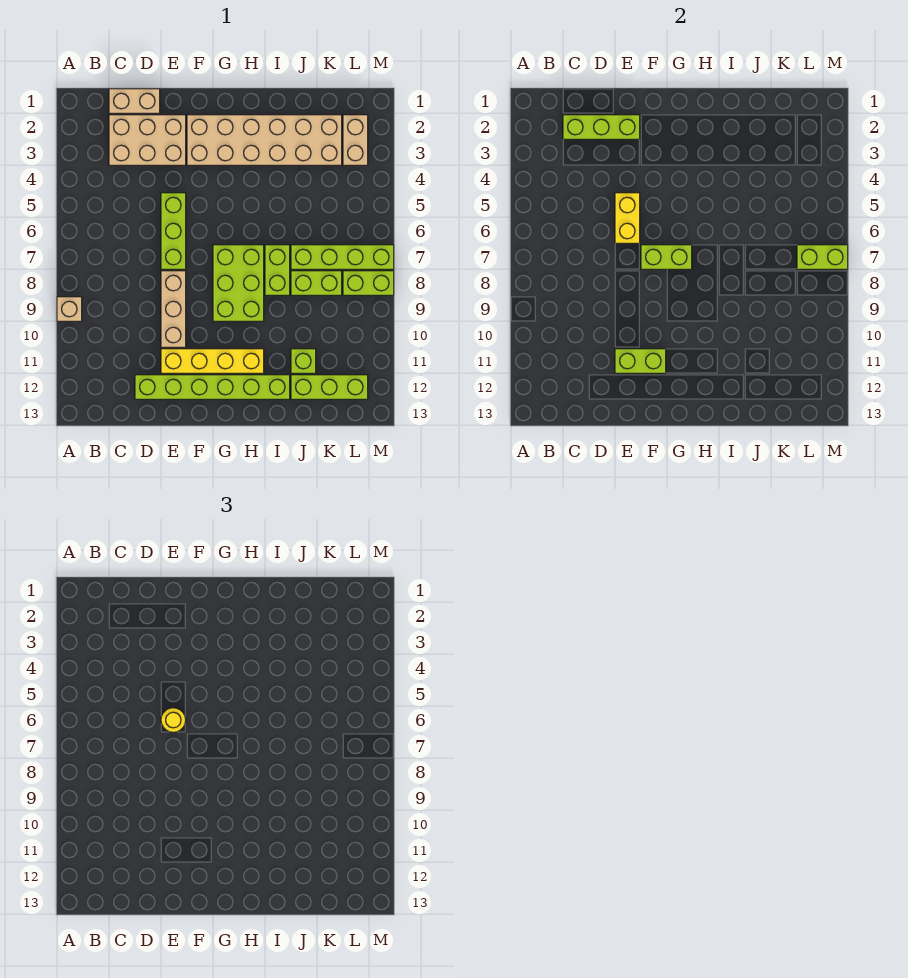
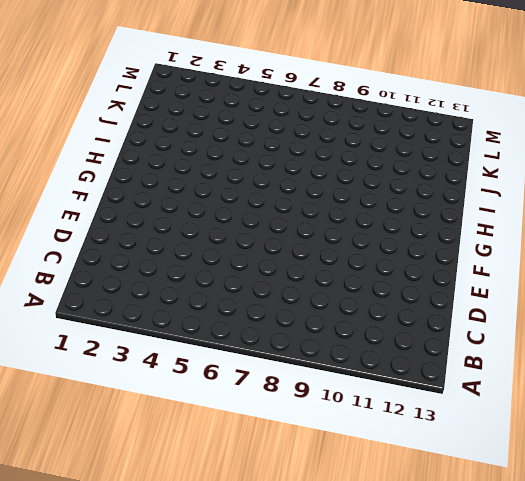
none -> tan brick A9 level 1
none -> tan brick C1:D1 level 1
none -> tan brick C2:E3 level 1

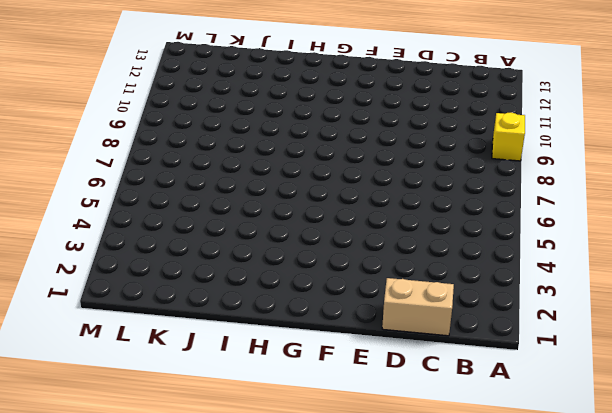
yellow brick A9 level 1 -> tan brick A9 level 1
none -> tan brick C2:E3 level 1
none -> lime brick D12:I12 level 1
none -> lime brick E5:E7 level 1

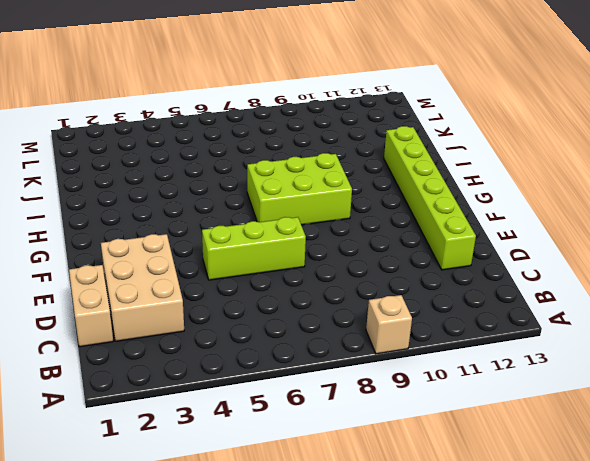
none -> tan brick E8:E10 level 1
none -> yellow brick E11:H11 level 1
none -> tan brick F2:K3 level 1

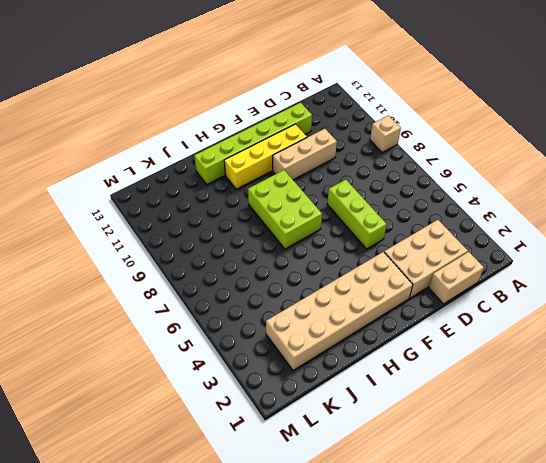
tan brick D10:F10 level 1 -> tan brick E8:E10 level 1
none -> lime brick I7:I8 level 1
none -> lime brick J7:M7 level 1
none -> lime brick J8:K8 level 1

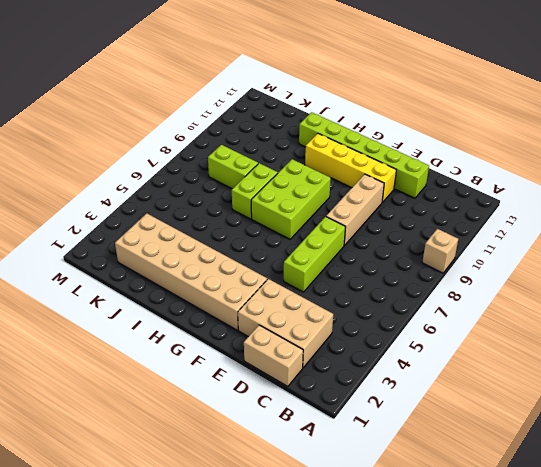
none -> lime brick J7:M7 level 1
none -> lime brick J11 level 1
none -> lime brick J12:L12 level 1

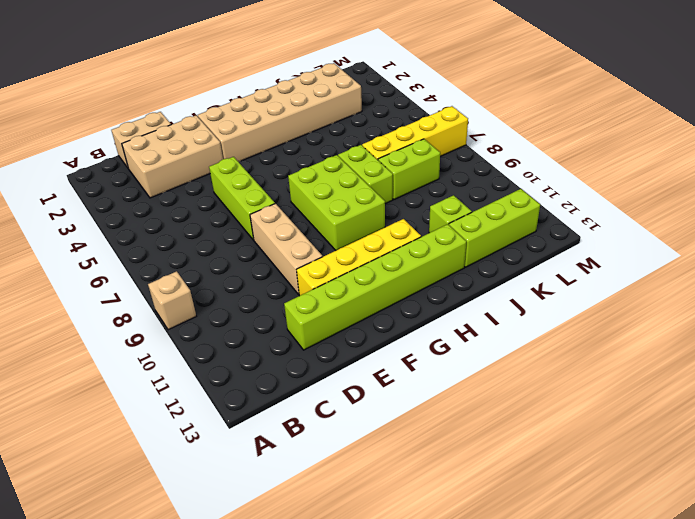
yellow brick J7:M7 level 1 -> lime brick J7:M7 level 1
none -> tan brick L2:L3 level 1
none -> lime brick L8:M8 level 1
none -> lime brick C2:E2 level 2

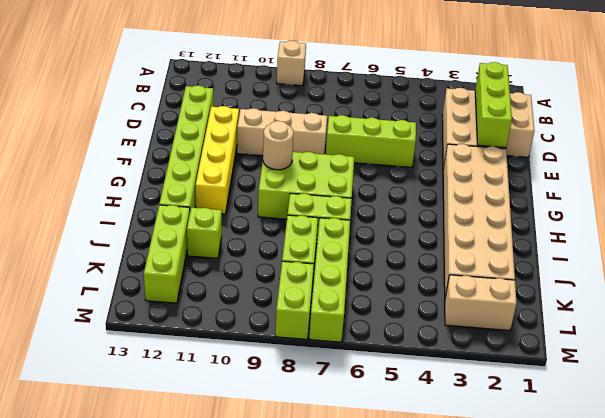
tan round brick G9 level 2 -> none
none -> yellow brick E5:E6 level 2
none -> lime brick E11:F11 level 2
none -> lime brick F7:G7 level 2

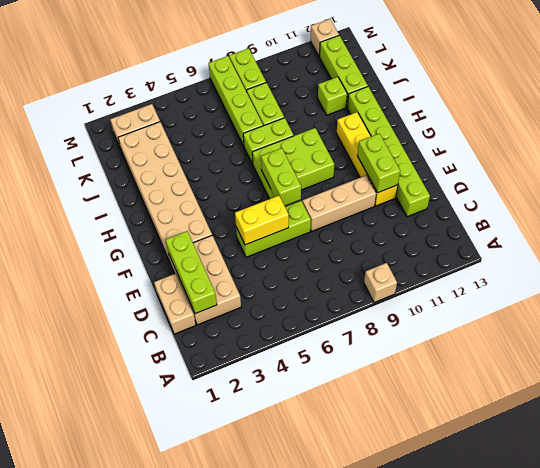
tan brick M12 level 1 -> none
none -> lime brick L7:M7 level 2
none -> yellow round brick E6 level 3

